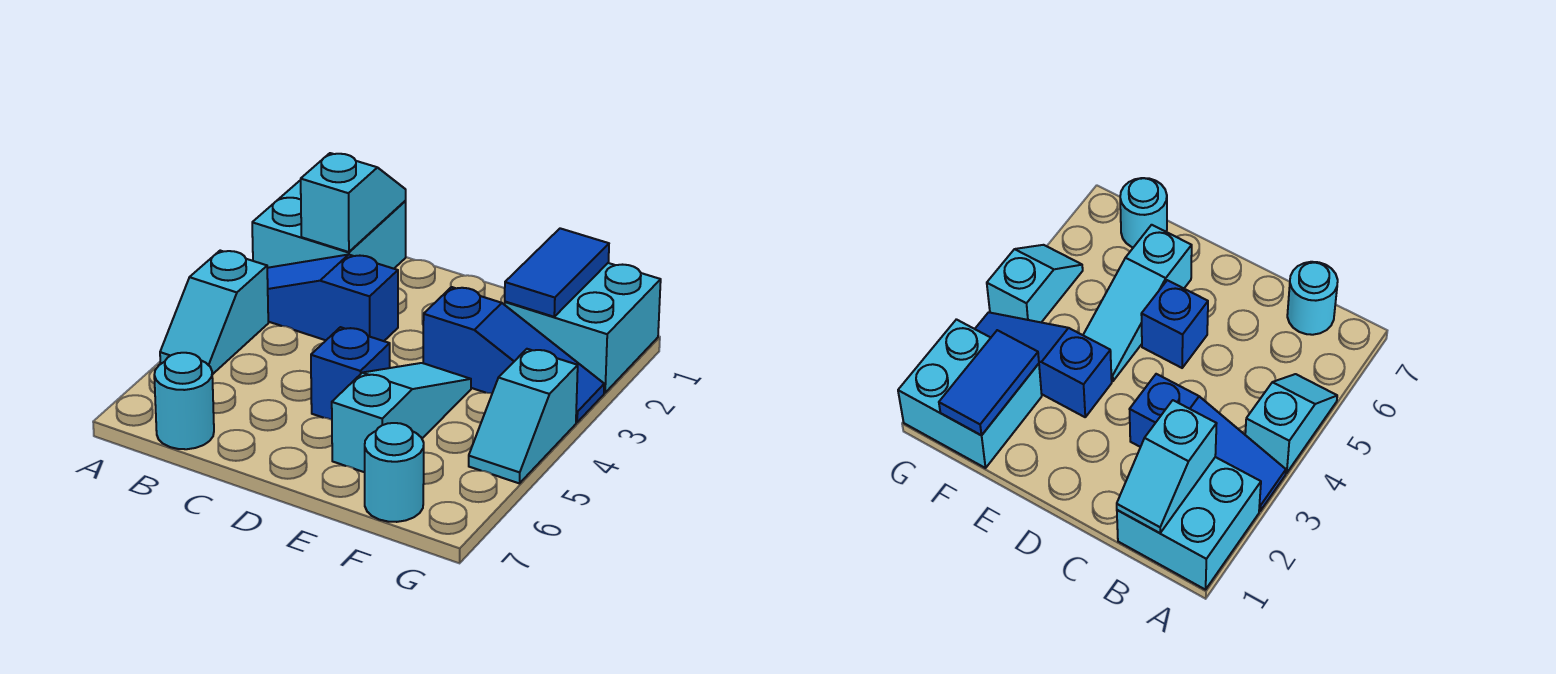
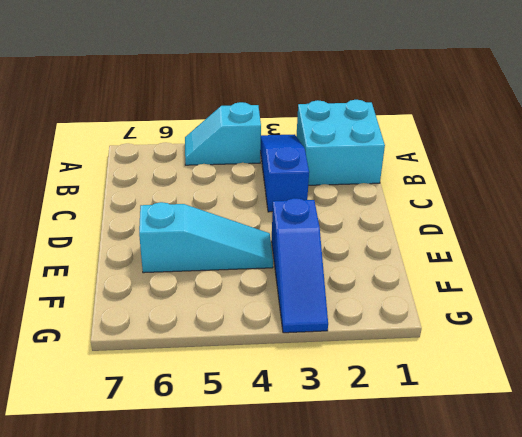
none -> cyan round brick B7 level 1
none -> blue brick D5 level 1
none -> cyan brick F1:G2 level 1

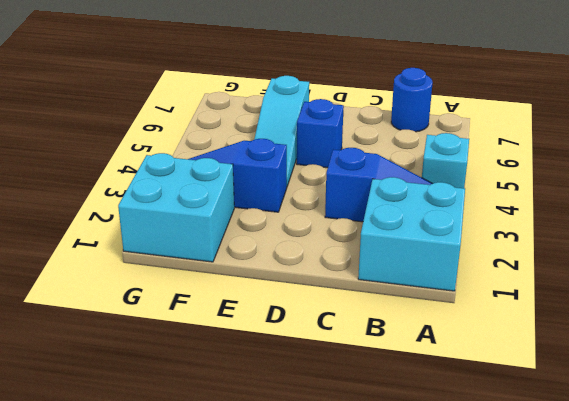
blue round brick B7 level 1 -> cyan round brick B7 level 1
none -> cyan round brick F7 level 1
none -> cyan slope G4:G5 level 1 top 4
none -> cyan slope B1:B2 level 2 top 2

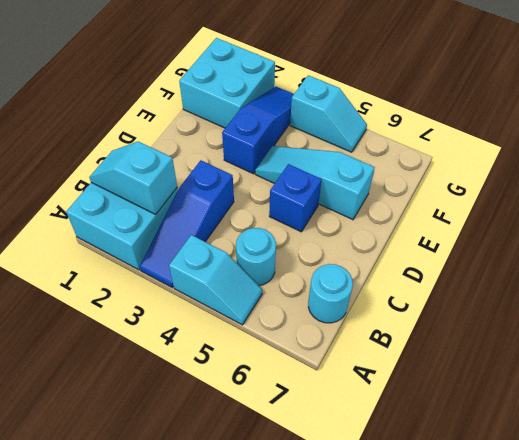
cyan round brick B5 level 1 -> cyan round brick F7 level 1
none -> blue tile F1:F2 level 2

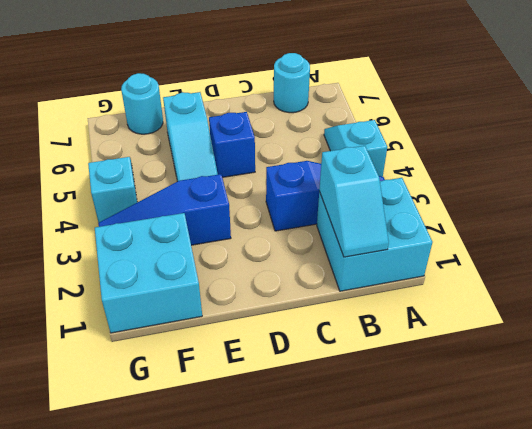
none -> blue tile F1:F2 level 2

